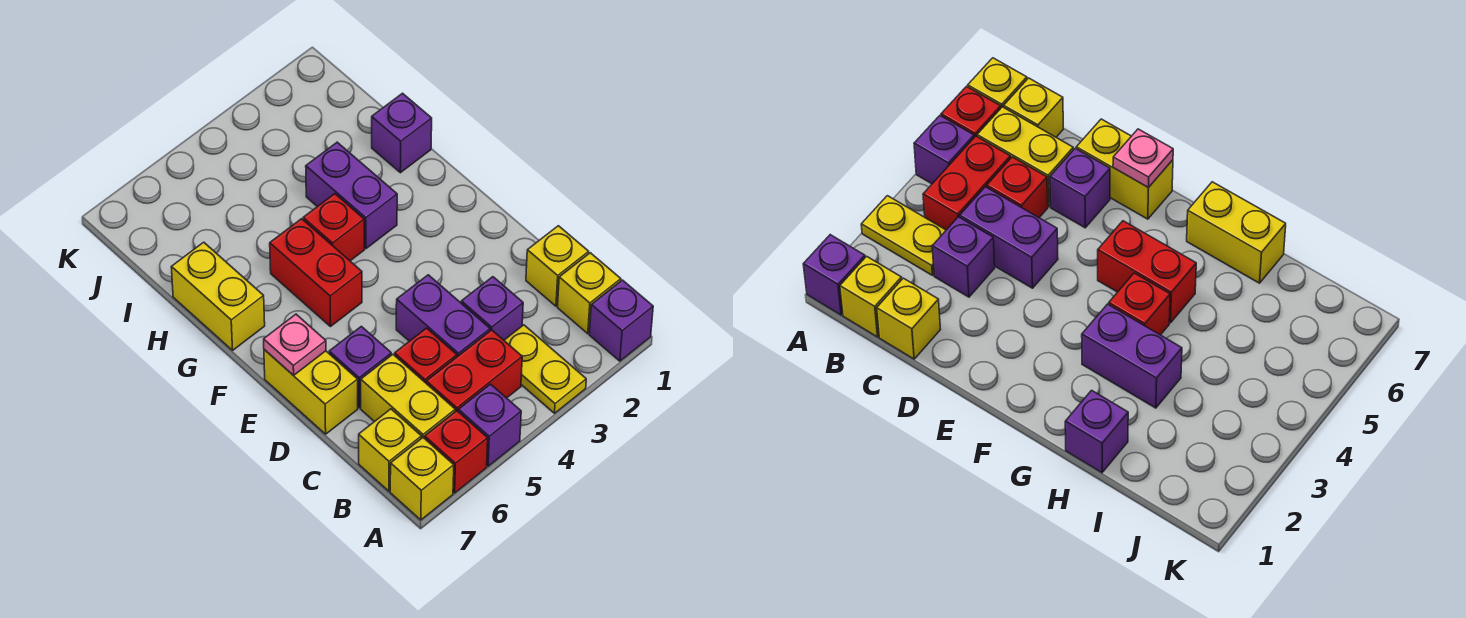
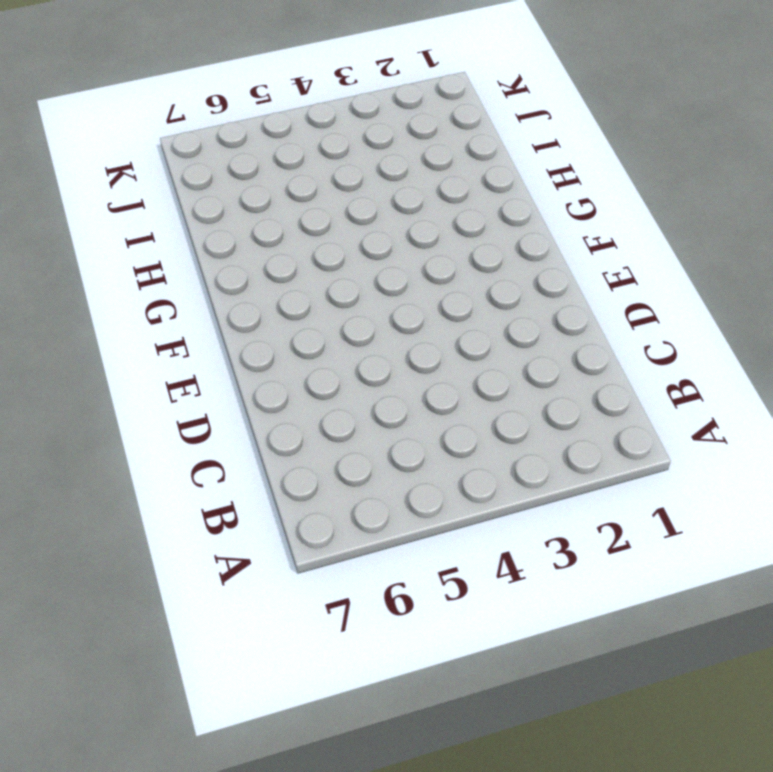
none -> purple brick A1 level 1
none -> yellow plate A3:B3 level 1
none -> purple brick A5 level 1

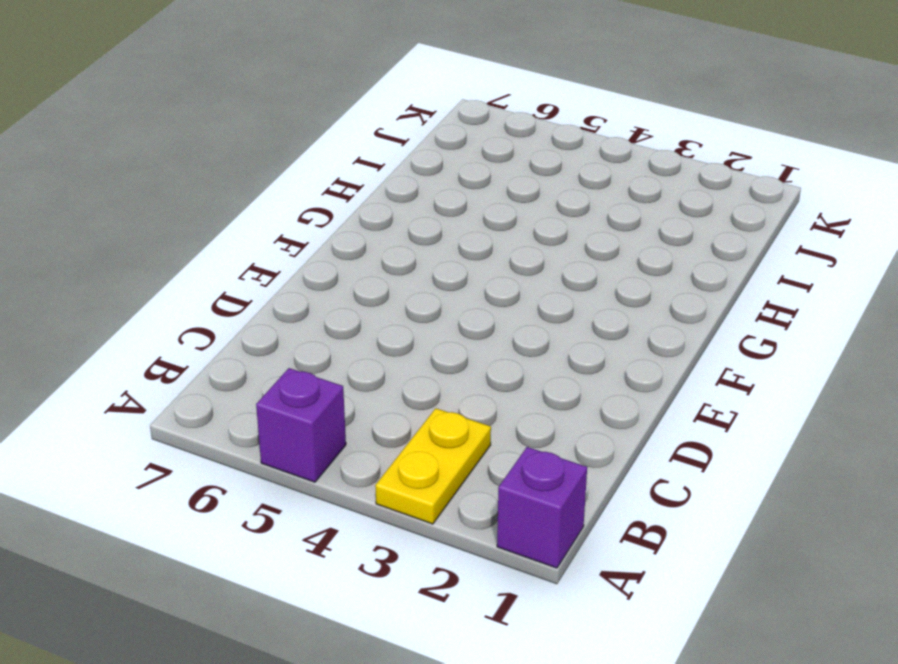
none -> red brick A6 level 1
none -> yellow brick A7 level 1
none -> yellow brick B1 level 1

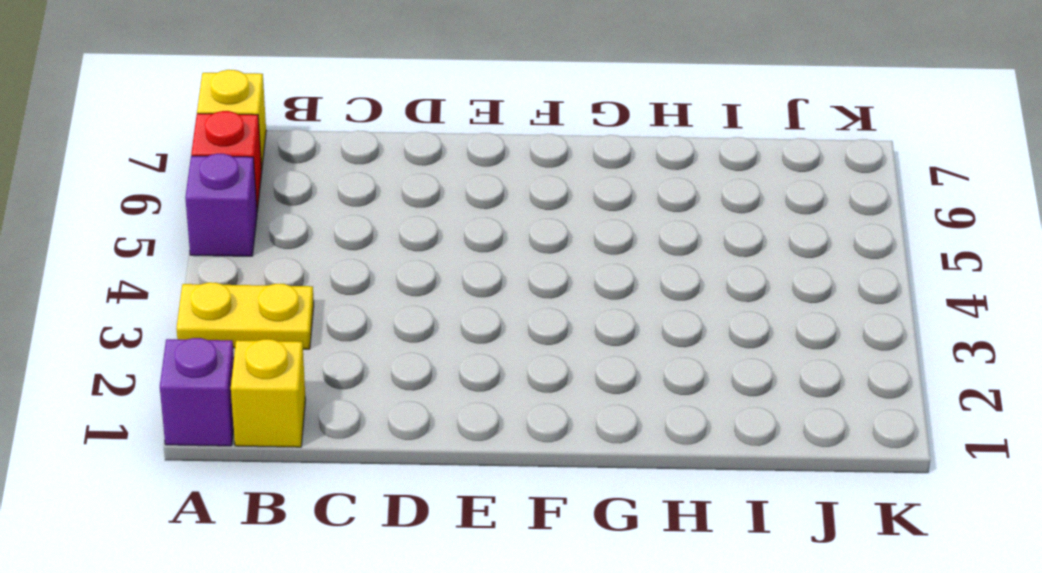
none -> red brick B4:B5 level 1
none -> yellow brick B6:C6 level 1
none -> yellow brick B7 level 1

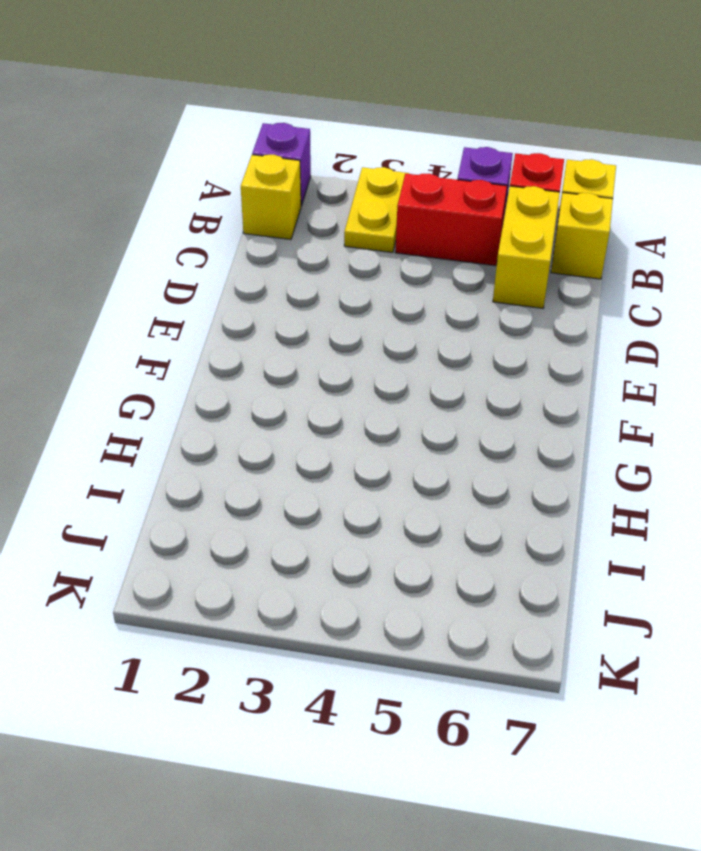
none -> yellow brick C1 level 1
none -> purple brick C3 level 1
none -> purple brick C4:D4 level 1

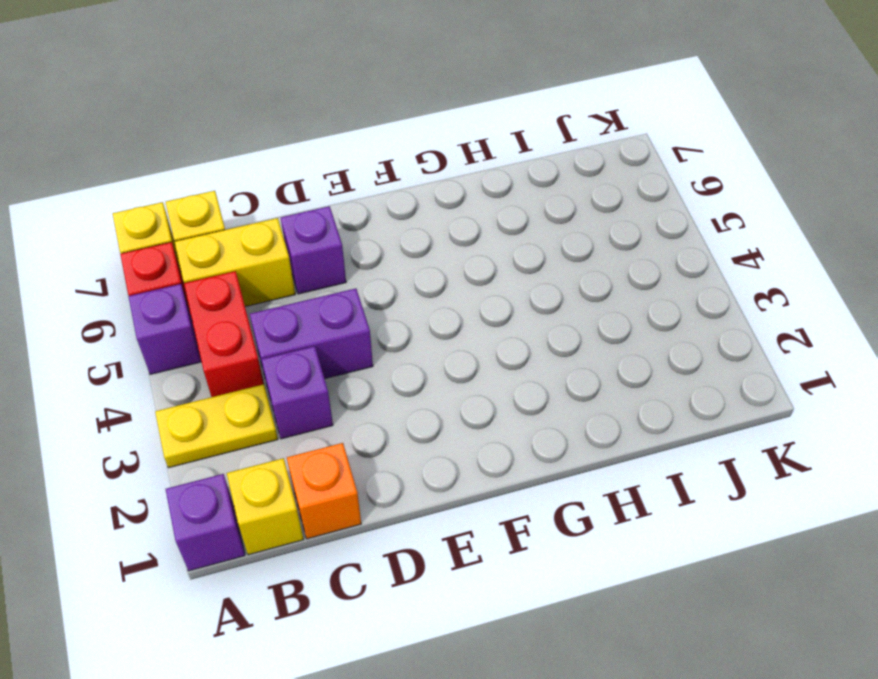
orange brick C1 level 1 -> yellow brick C1 level 1
none -> red brick C5 level 1
none -> yellow brick D7:E7 level 1
none -> red brick F5:G5 level 1

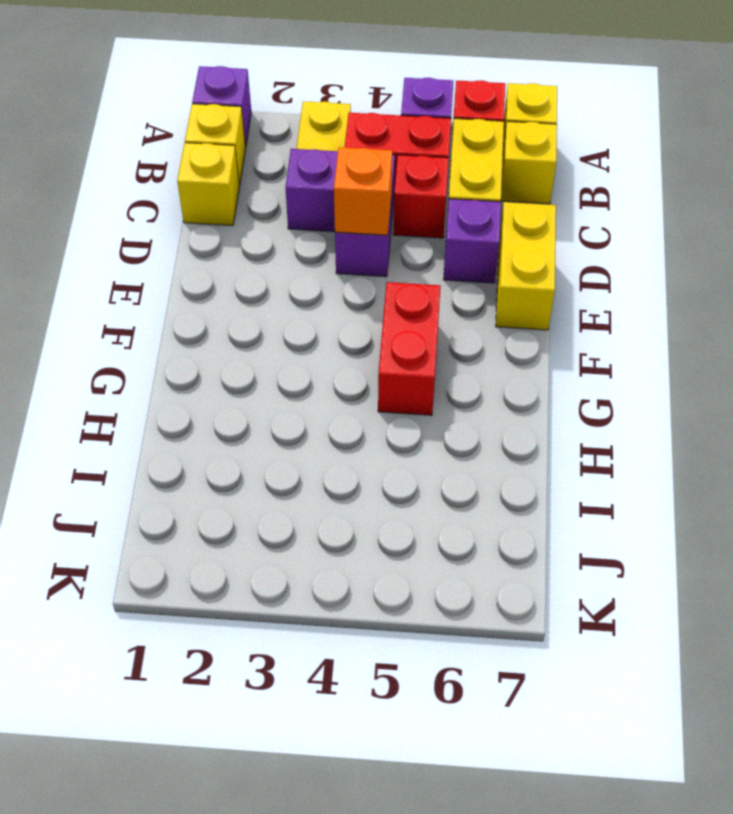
orange brick D4 level 2 -> none
none -> purple brick G3:H3 level 1
none -> red brick G4 level 1
none -> yellow brick G7:H7 level 1

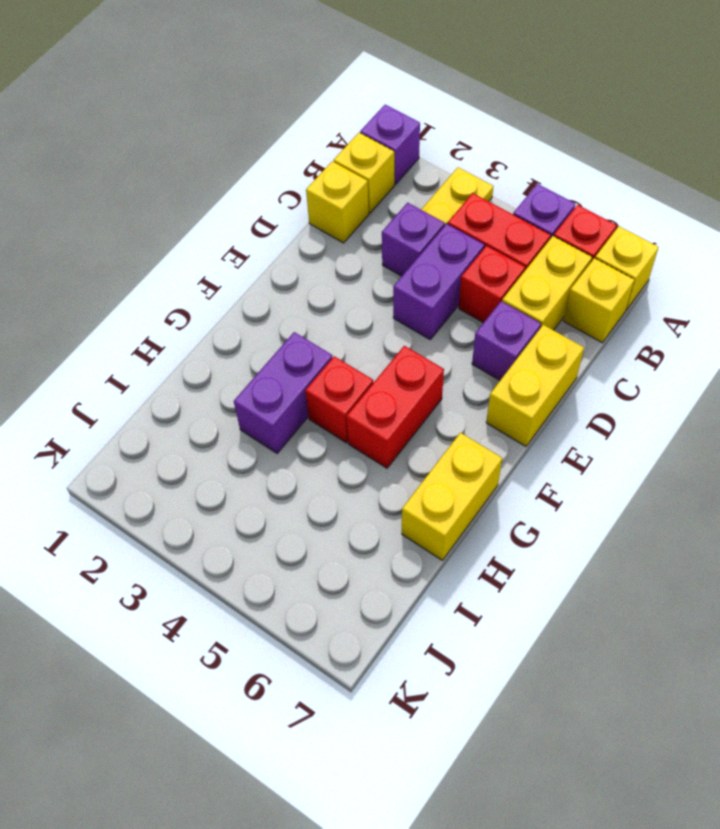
none -> purple brick H1 level 1
none -> pink plate E7 level 2

